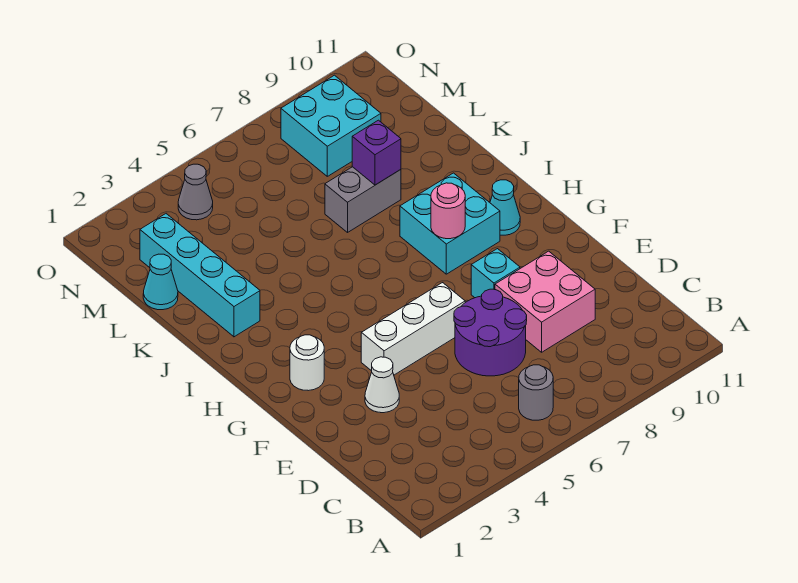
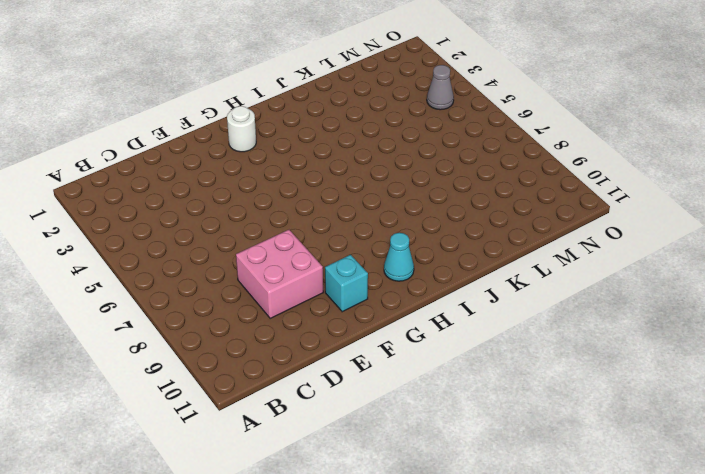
cyan brick F10 level 1 -> cyan brick F8 level 1
none -> grey round brick B6 level 1
none -> purple round brick D6:E7 level 1
none -> white cone E3 level 1

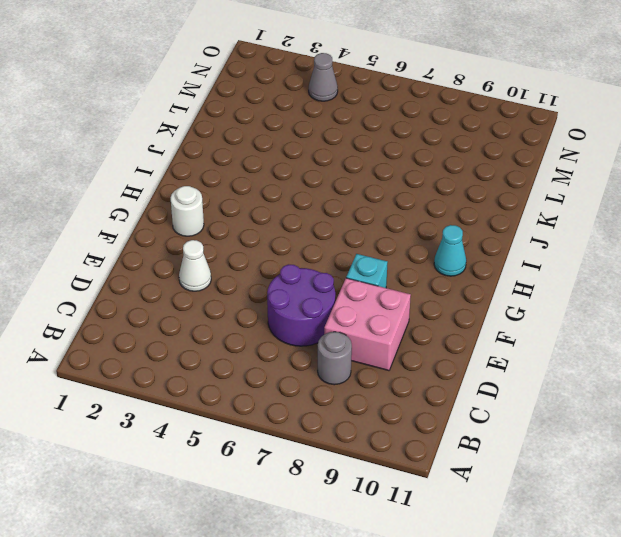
grey round brick C8 level 1 -> grey round brick B6 level 1
none -> white brick F4:F6 level 1
none -> cyan brick H8:I9 level 1
none -> cyan brick J2:M2 level 1

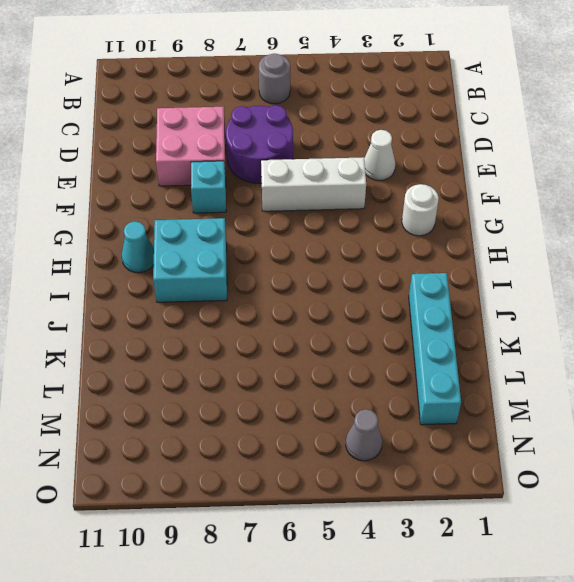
none -> grey brick K7:K8 level 1
none -> cyan cone L1 level 1
none -> cyan brick M8:N9 level 1

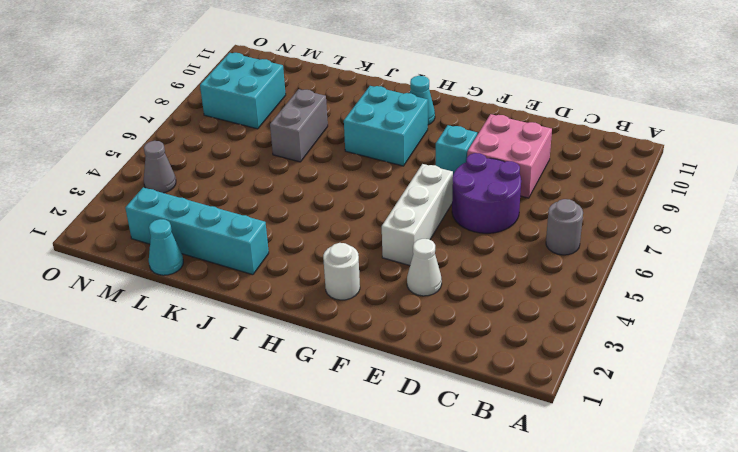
none -> pink round brick H8 level 2
none -> purple brick K8 level 2

